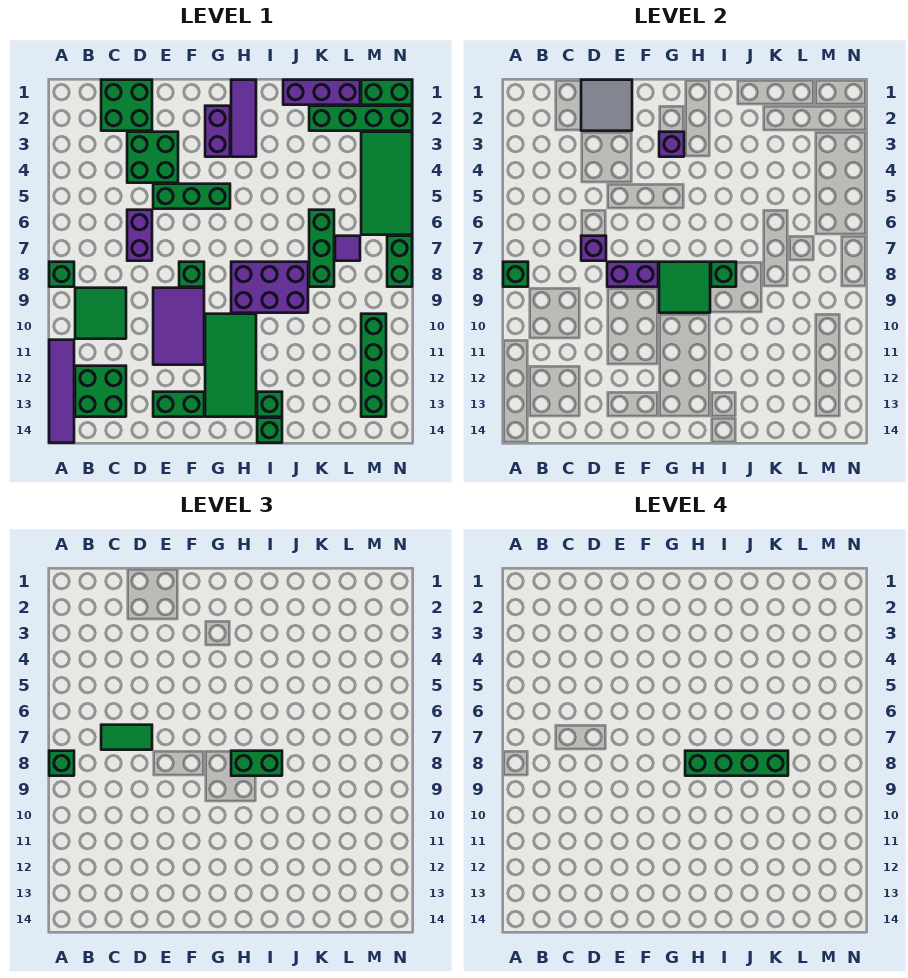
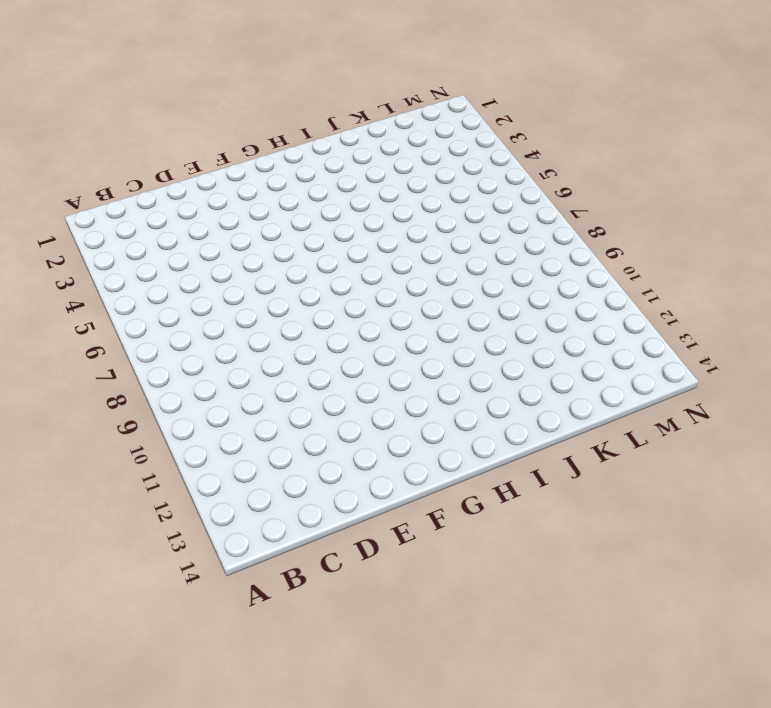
none -> green brick A8 level 1
none -> purple tile A11:A14 level 1
none -> green tile B9:C10 level 1
none -> green brick B12:C13 level 1

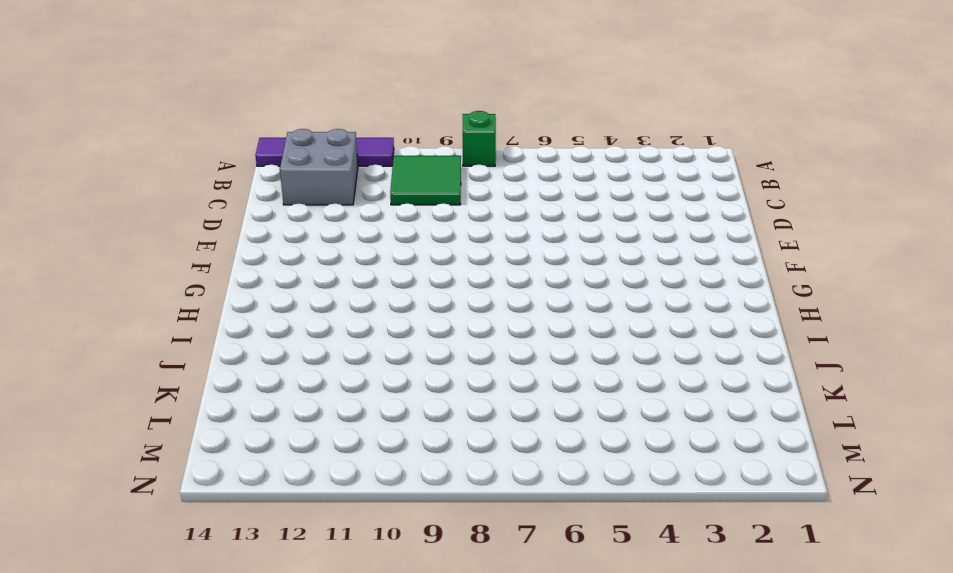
grey brick B12:C13 level 1 -> green brick B12:C13 level 1
none -> green brick C1:D2 level 1
none -> green brick D3:E4 level 1
none -> purple brick D6:D7 level 1
none -> green brick E5:G5 level 1

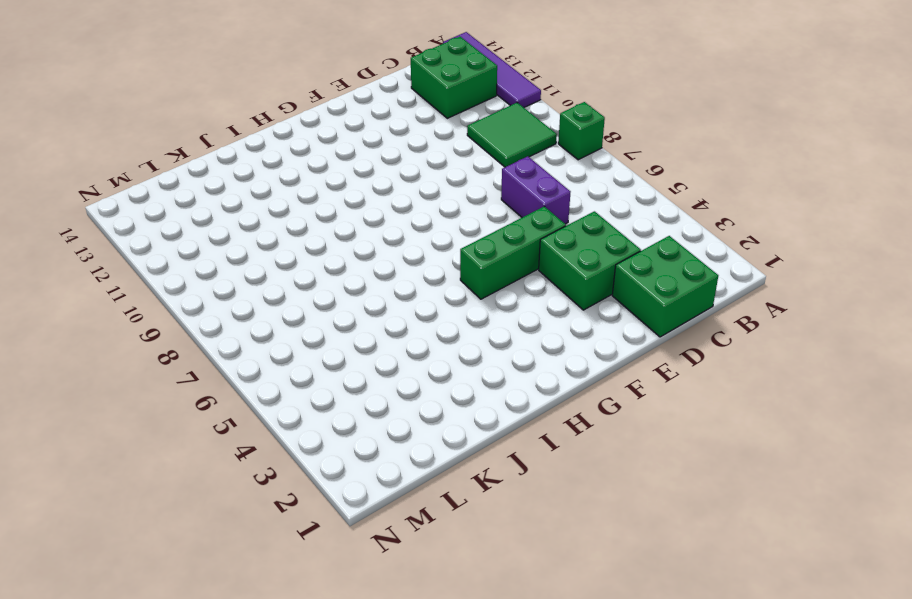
none -> purple tile E9:F11 level 1
none -> green brick E13:F13 level 1
none -> green brick F8 level 1
none -> purple brick G2:G3 level 1

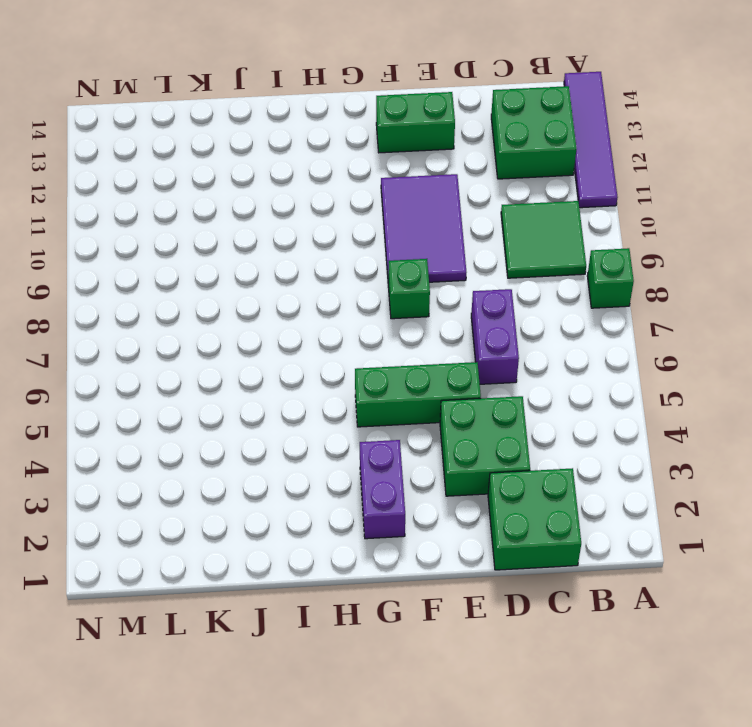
none -> green tile G10:H13 level 1
none -> purple tile H1:H3 level 1
none -> purple brick H8:J9 level 1
none -> green brick I13 level 1

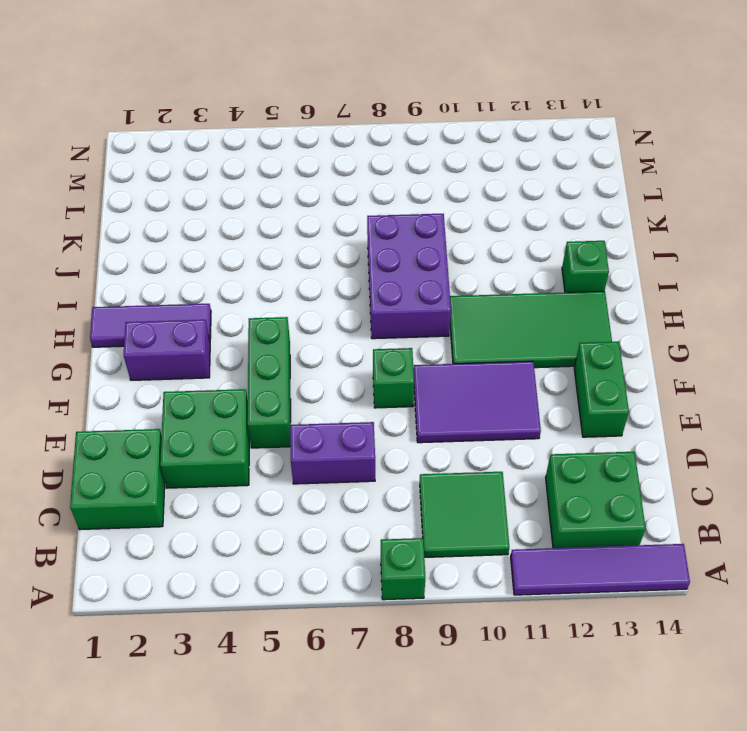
none -> green brick I14 level 1
none -> purple brick J1:L1 level 1
none -> green brick K2:N2 level 1
none -> green brick K6:K8 level 1

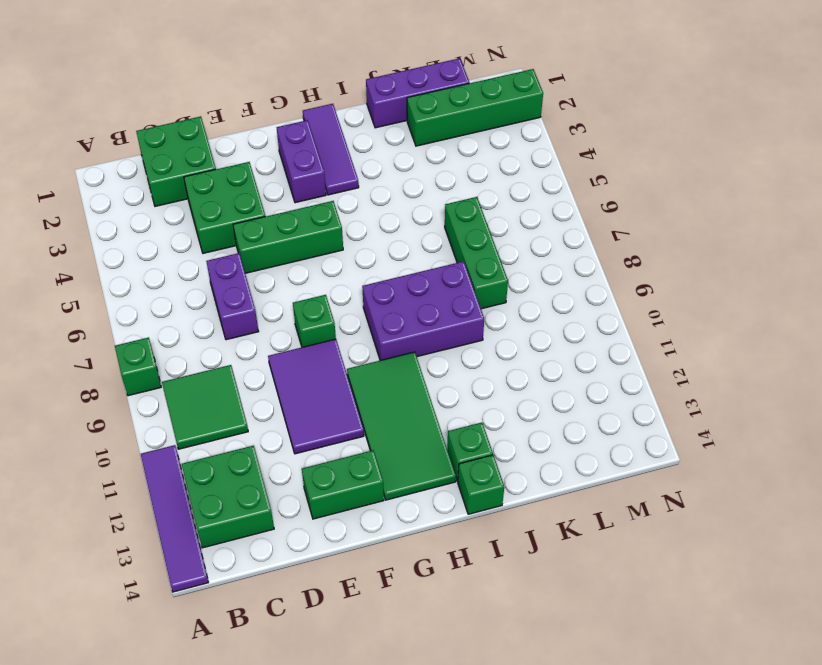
none -> purple tile L7 level 1
none -> green brick M1:N1 level 1
none -> green tile M3:N6 level 1
none -> green brick M10:M13 level 1

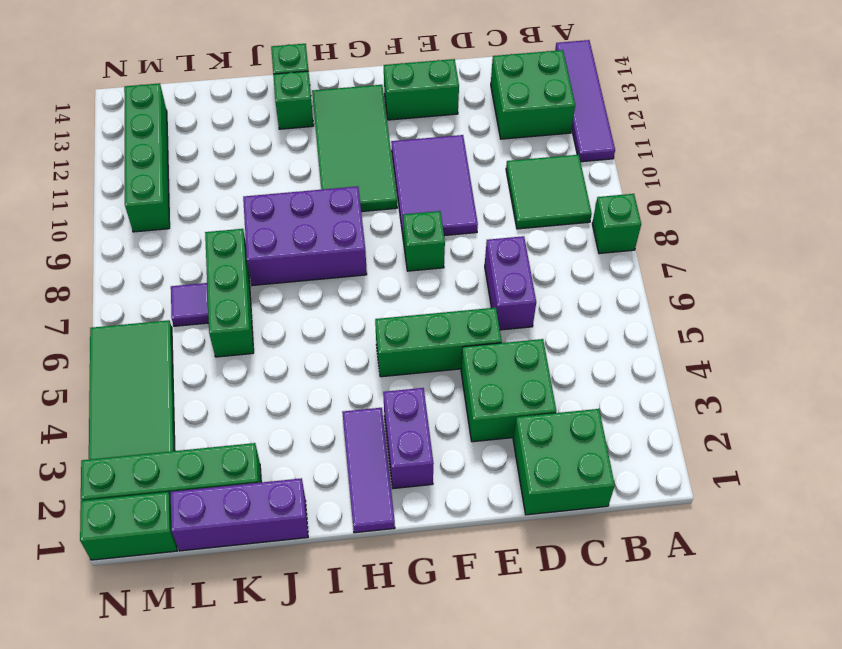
none -> green brick N7:N8 level 1
none -> green brick A8 level 2
none -> grey tile D1:E2 level 2
none -> purple brick D7 level 2

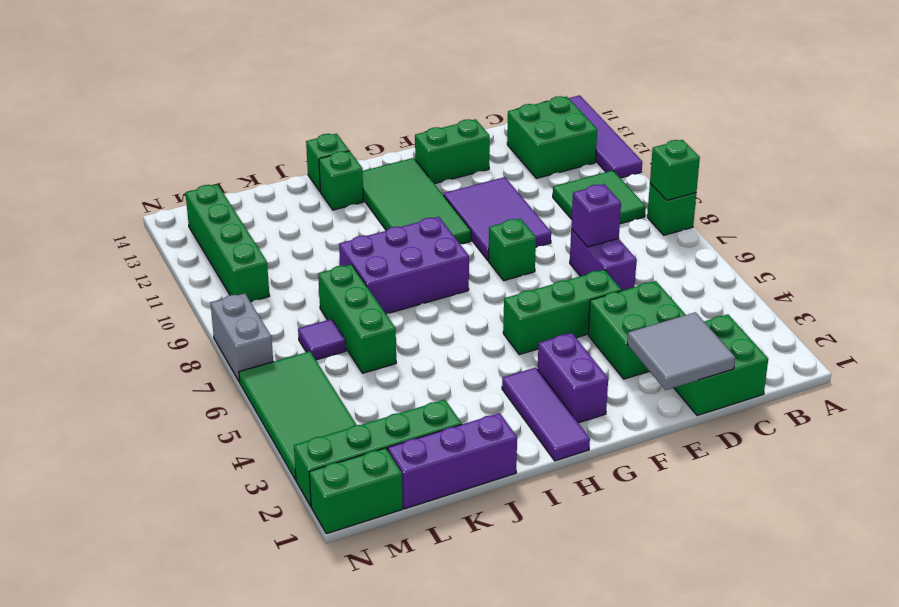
grey brick N7:N8 level 1 -> green brick N7:N8 level 1
none -> purple brick E8:F8 level 2
none -> purple brick G3 level 2
none -> green tile G8:H9 level 2
none -> green brick I8 level 2

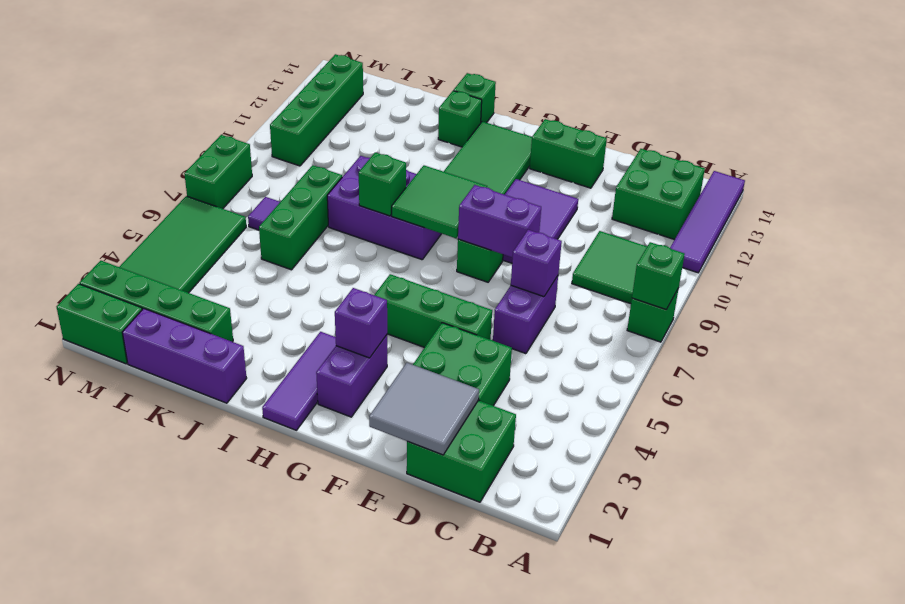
none -> green brick A8 level 3
none -> green tile C7:D7 level 3
none -> green brick H8:I8 level 3
none -> green brick H8:K8 level 4

